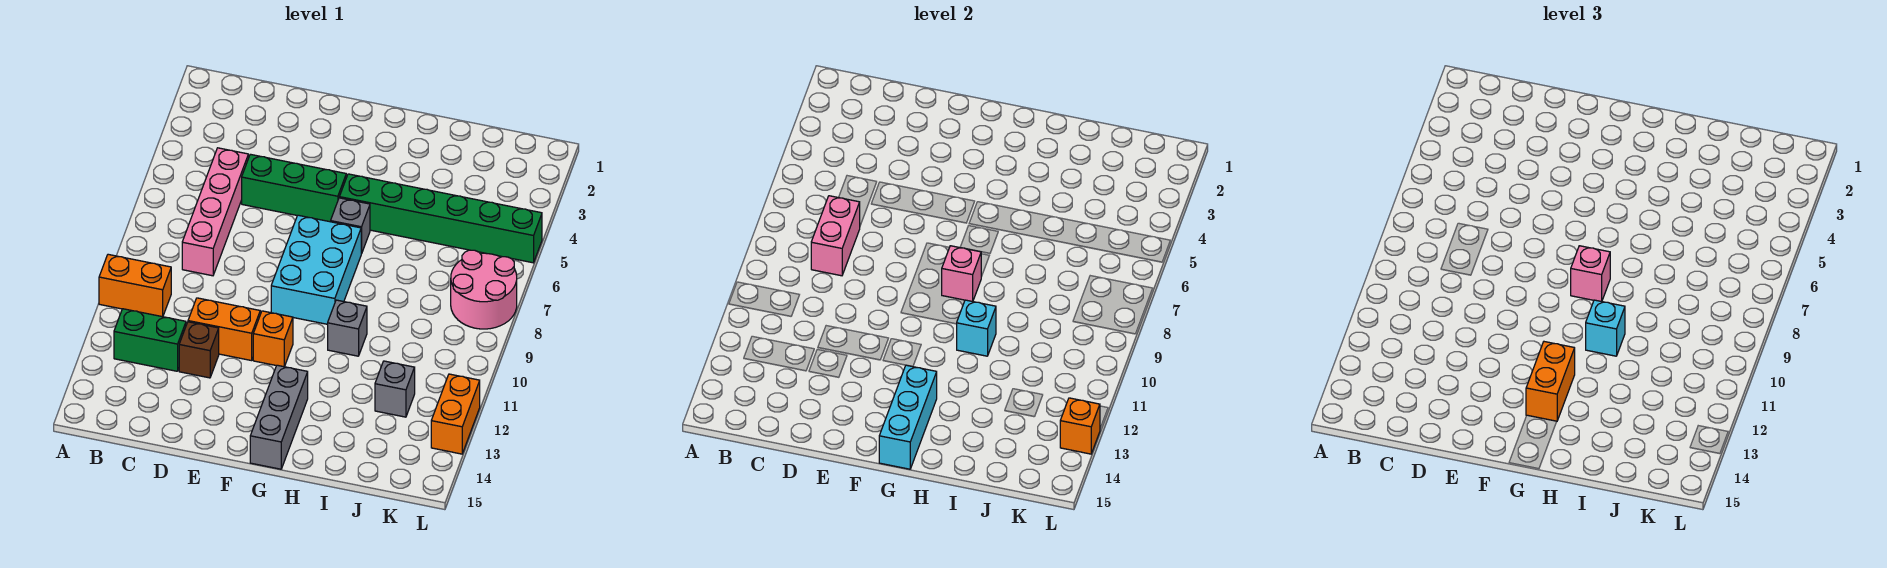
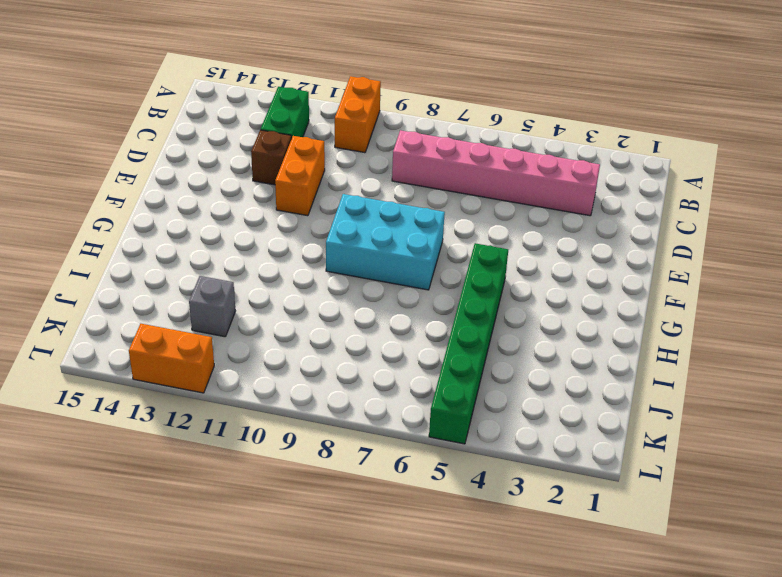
pink brick C3:C8 level 1 -> pink brick C5:C8 level 1
none -> green brick D5:F5 level 1
none -> orange brick F11 level 1
none -> grey brick G6 level 1

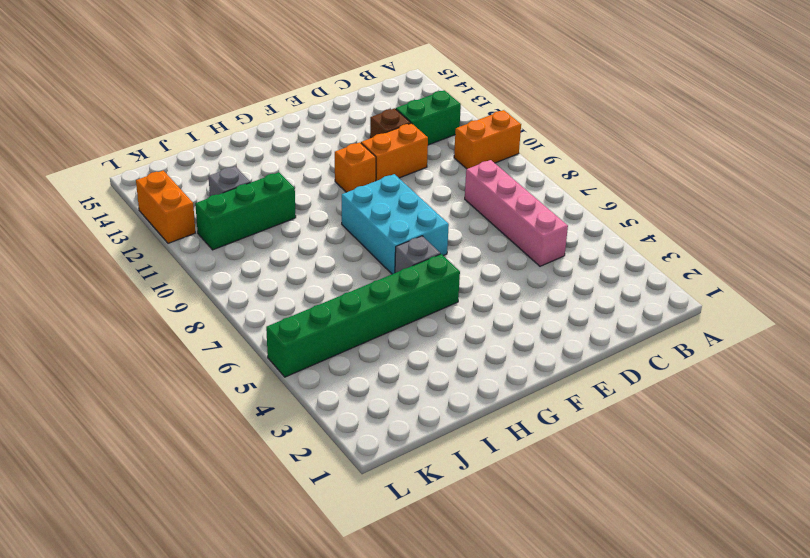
green brick I11:K11 level 1 -> green brick D5:F5 level 1
none -> grey brick G13:G15 level 1
none -> grey brick H10 level 1
none -> pink round brick K7:L8 level 1

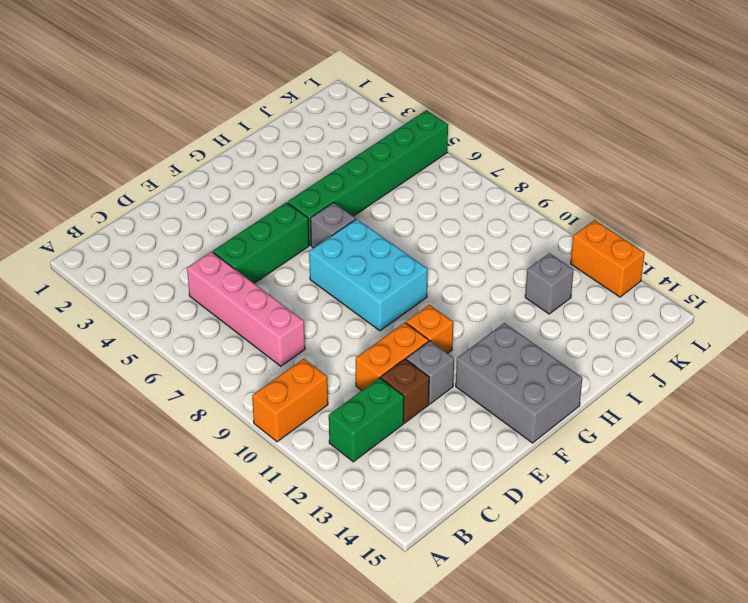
grey brick E12 level 1 -> grey brick H10 level 1
grey brick F13:G15 level 1 -> grey brick G13:G15 level 1
none -> pink round brick K7:L8 level 1
none -> pink brick C7:C8 level 2
none -> pink brick G8 level 2

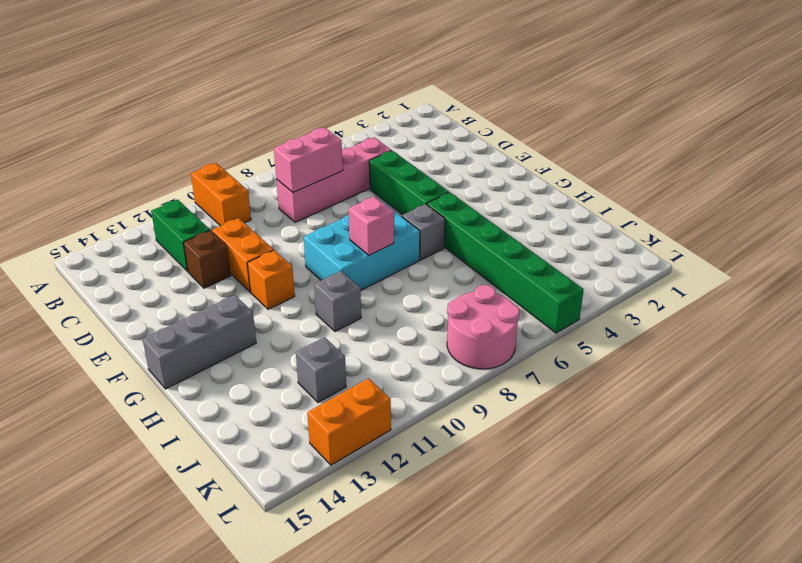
none -> cyan brick G13:G15 level 2
none -> cyan brick H10 level 2
none -> orange brick L13 level 2

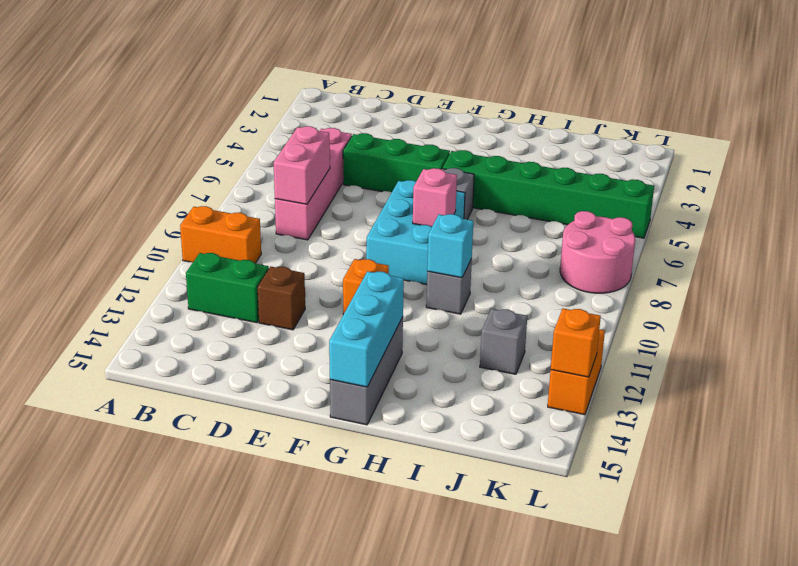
none -> orange brick D11:E11 level 1
none -> pink brick G8 level 3
none -> orange brick G12:G13 level 3

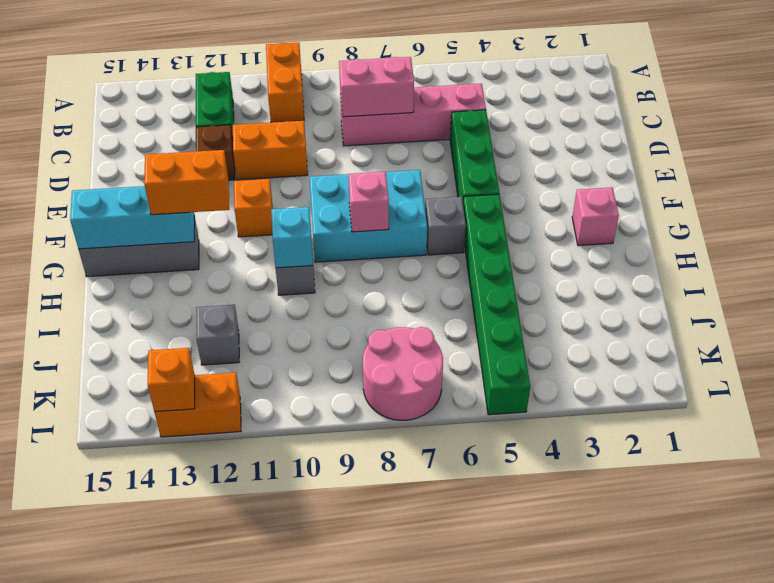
orange brick D10:D11 level 1 -> orange brick D11:E11 level 1
pink brick G2 level 1 -> pink brick G8 level 3
none -> cyan brick H10 level 3

